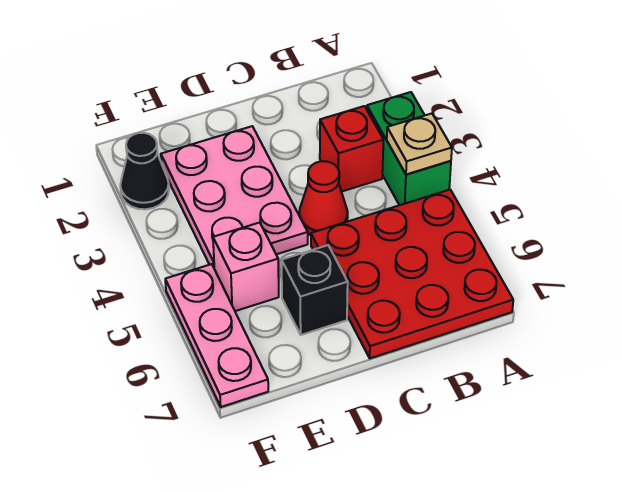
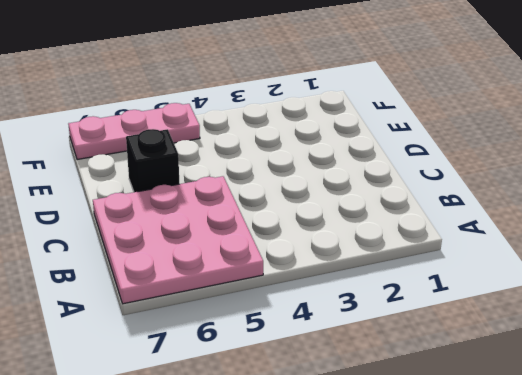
pink plate A5:C7 level 1 -> red plate A5:C7 level 1
none -> green brick A3:A4 level 1
none -> red brick B3 level 1

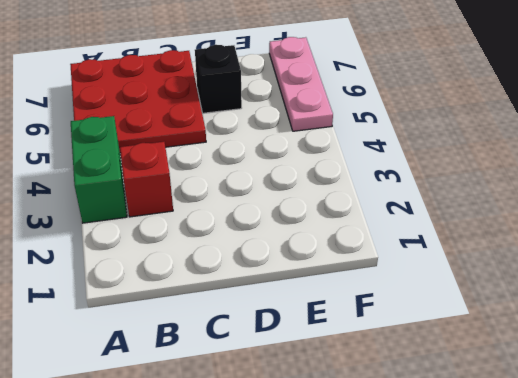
none -> red cone C4 level 1
none -> pink plate D2:E4 level 1

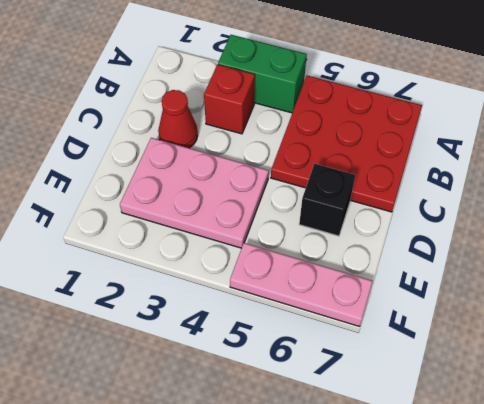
red cone C2 level 1 -> red cone C4 level 1
none -> pink brick E5 level 1
none -> black cone F2 level 1

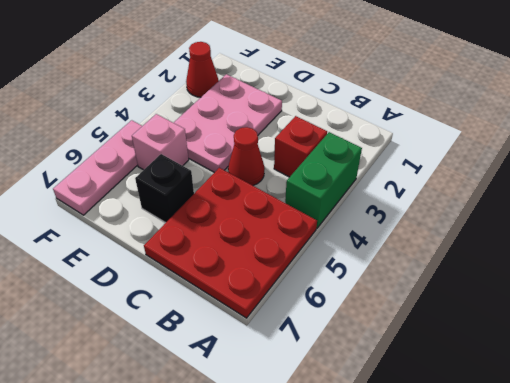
red cone F2 level 1 -> black cone F2 level 1
none -> tan plate A4 level 2

